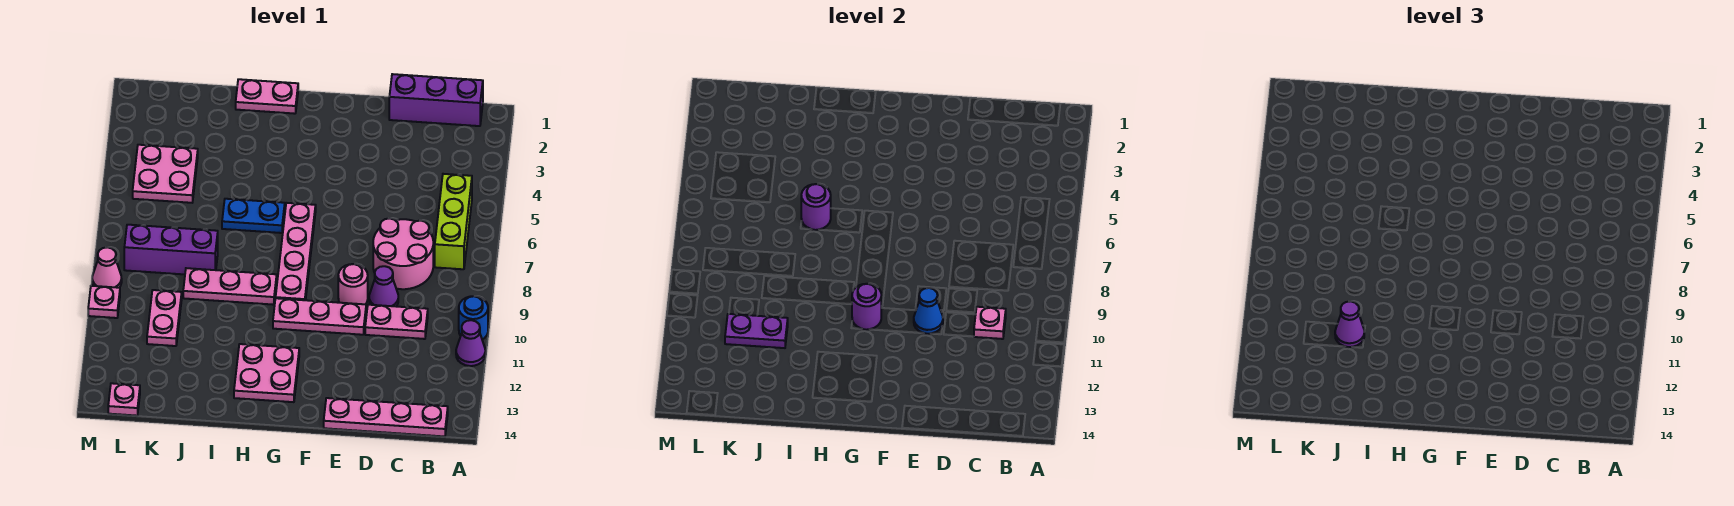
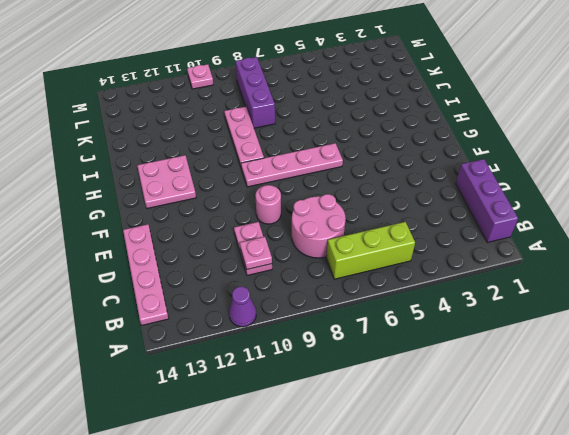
none -> blue round brick A10 level 1
none -> purple cone D9 level 1
none -> pink plate E10:G10 level 1

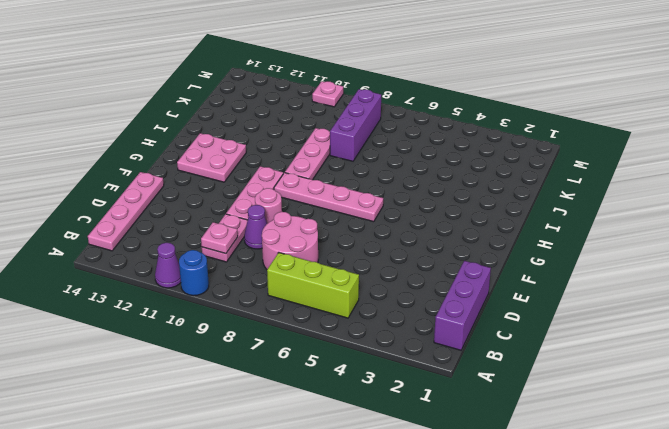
none -> pink plate H1:I1 level 1
none -> blue plate H6:I6 level 1
none -> pink plate K4:L5 level 1

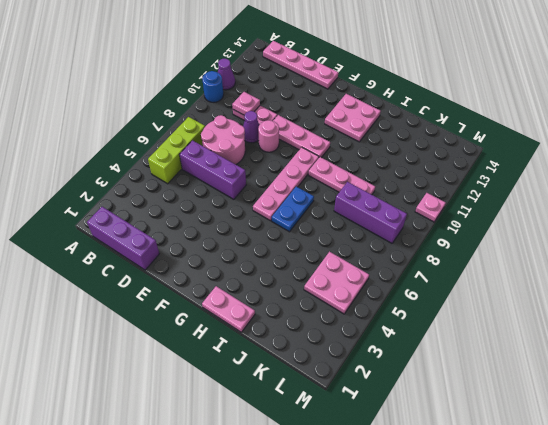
purple brick C6:E6 level 1 -> none
blue plate H6:H7 level 1 -> blue plate H6:I6 level 1
none -> pink plate K10:K11 level 1
none -> pink plate L14 level 1
none -> pink cone M9 level 1

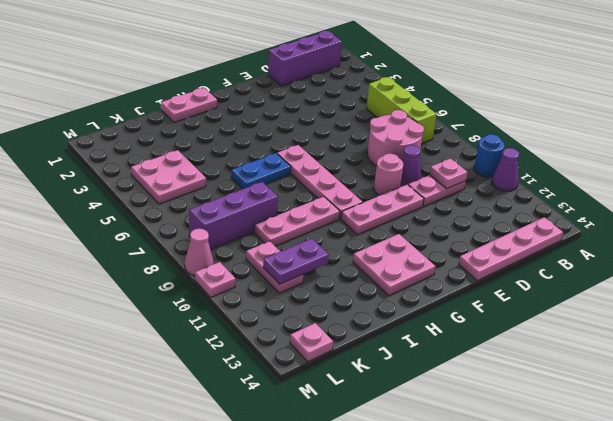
none -> blue cone E10 level 2
none -> purple round brick G10 level 2
none -> purple round brick I6 level 2

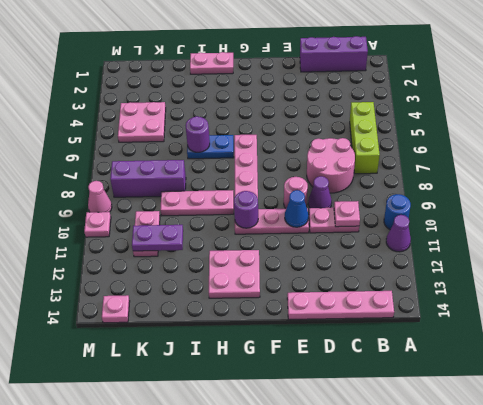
none -> purple cone J11 level 3

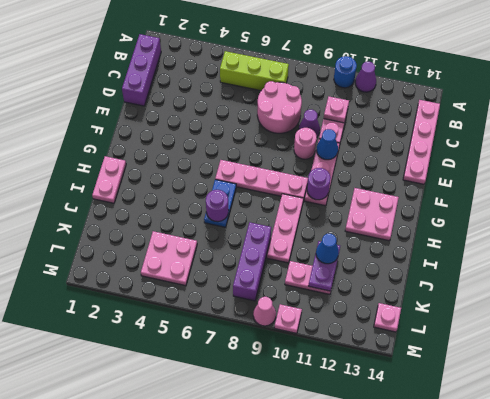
blue cone J11 level 3 -> purple cone J11 level 3

